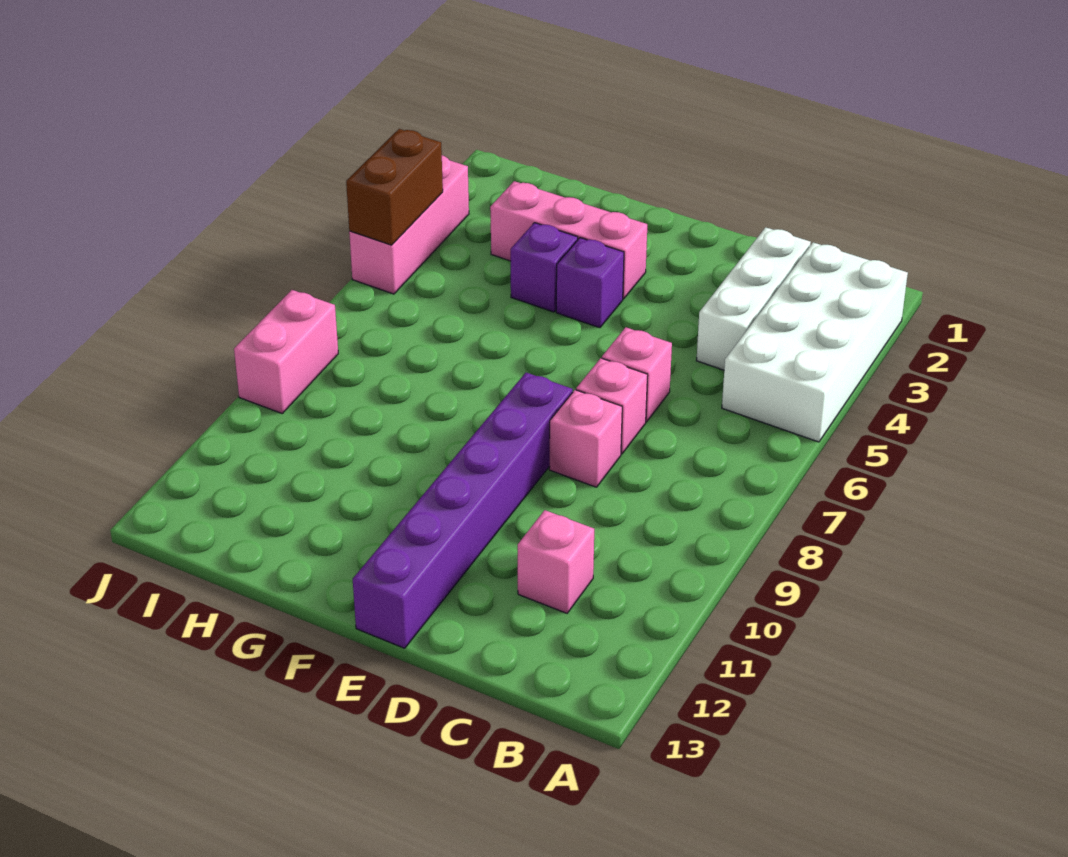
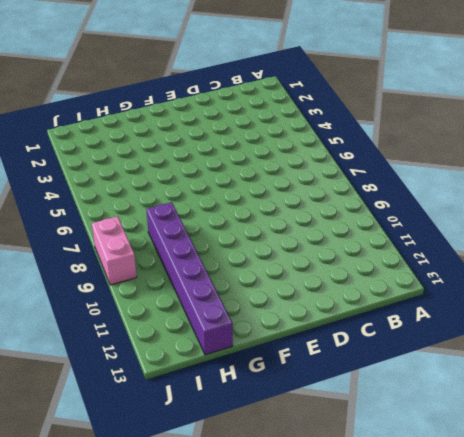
purple brick H8:H13 level 1 -> purple brick E8:E13 level 1
none -> white brick A2:B5 level 1
none -> white brick C2:C4 level 1
none -> pink brick C11 level 1

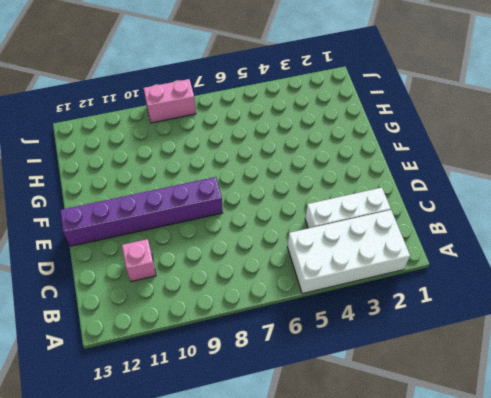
none -> pink brick D6 level 1
none -> pink brick D7 level 1
none -> pink brick D8 level 1

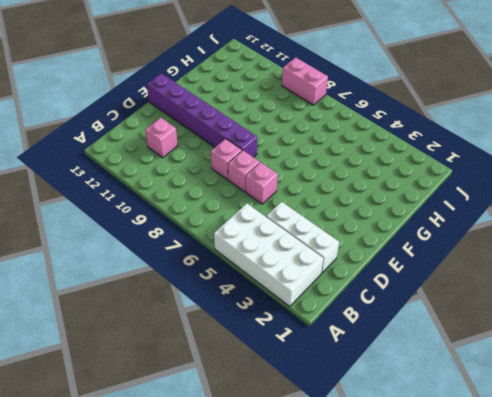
none -> pink brick F3:H3 level 1
none -> purple brick F4 level 1
none -> purple brick G4 level 1

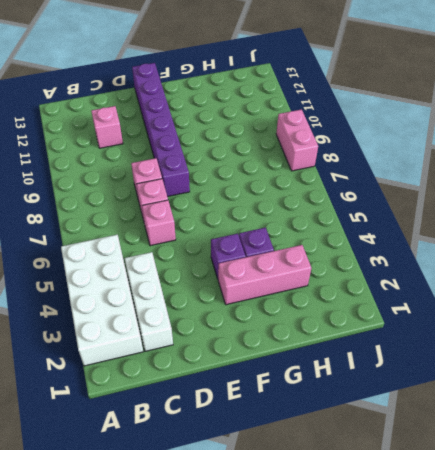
none -> pink brick J3:J5 level 1
none -> brown brick J4:J5 level 2

